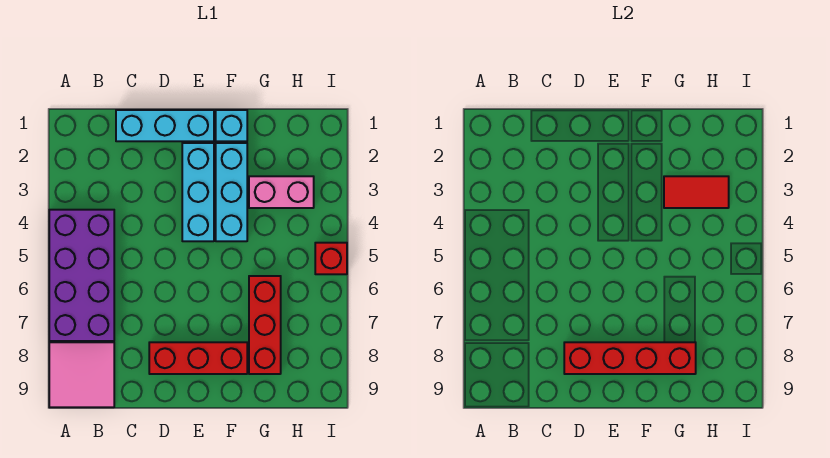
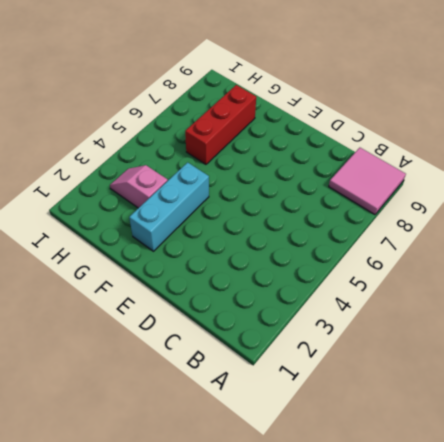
pink slope G3:H3 level 1 top G -> pink brick G3:H3 level 1
none -> purple brick A4:B7 level 1
none -> cyan brick C1:E1 level 1
none -> red brick D8:F8 level 1

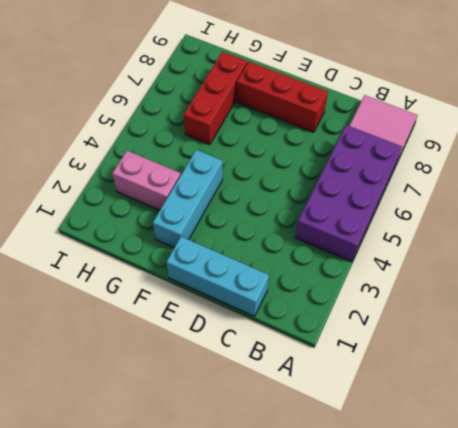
none -> cyan brick E2:E4 level 1
none -> cyan brick F1 level 1
none -> red brick I5 level 1

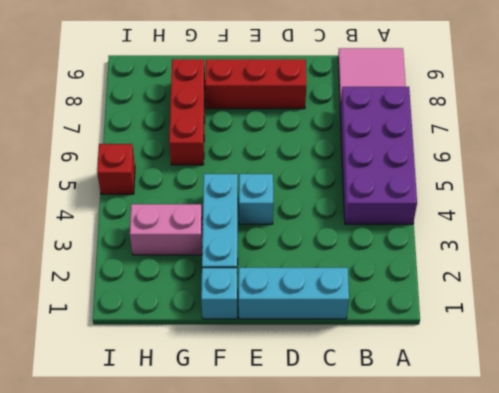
cyan brick E4 level 1 -> cyan brick E2:E4 level 1
none -> red brick D8:G8 level 2
none -> red tile G3:H3 level 2

